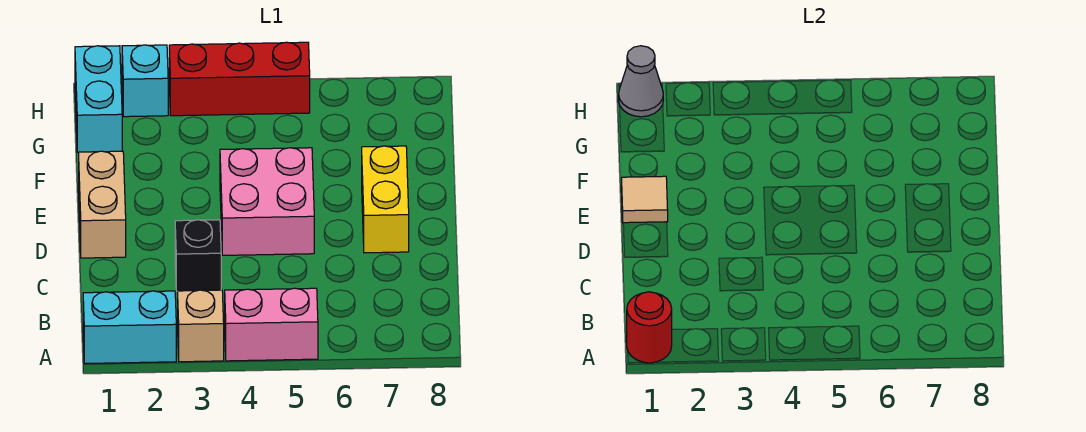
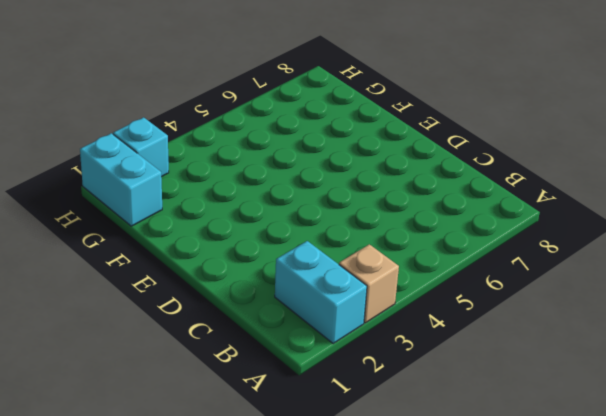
cyan brick A2:B2 level 1 -> cyan brick A1:A2 level 1
none -> pink brick A4:A5 level 1
none -> black brick C3 level 1
none -> tan brick D1:E1 level 1

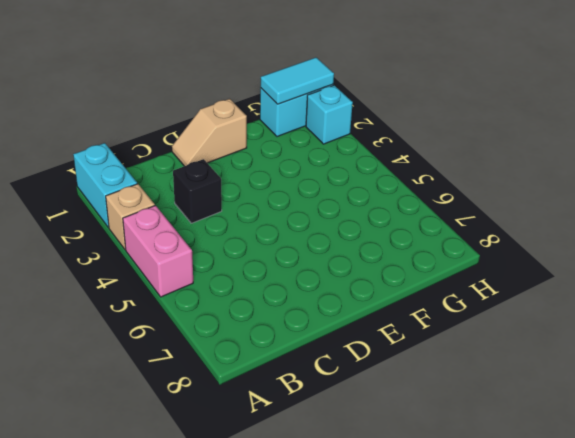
tan slope D1:E1 level 1 top E -> tan brick D1:E1 level 1
cyan tile G1:H1 level 2 -> grey cone H1 level 2
none -> pink brick D4:E5 level 1
none -> yellow brick D7:E7 level 1
none -> red brick H3:H5 level 1

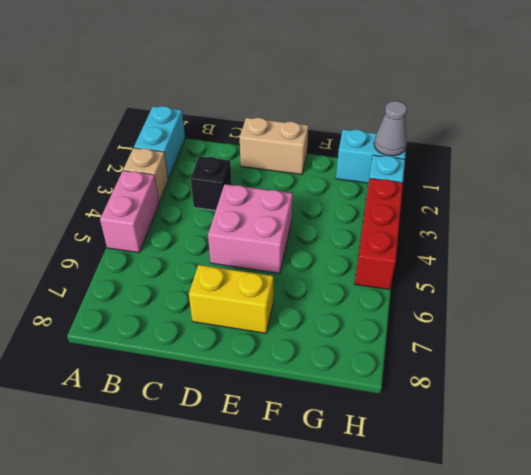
none -> red round brick A1 level 2
none -> tan tile E1 level 2

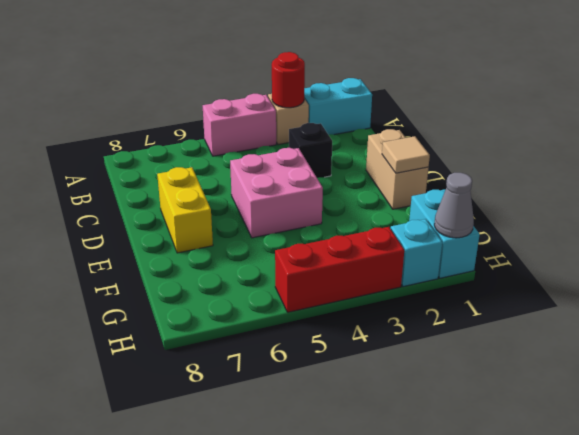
red round brick A3 level 2 -> red round brick A1 level 2

